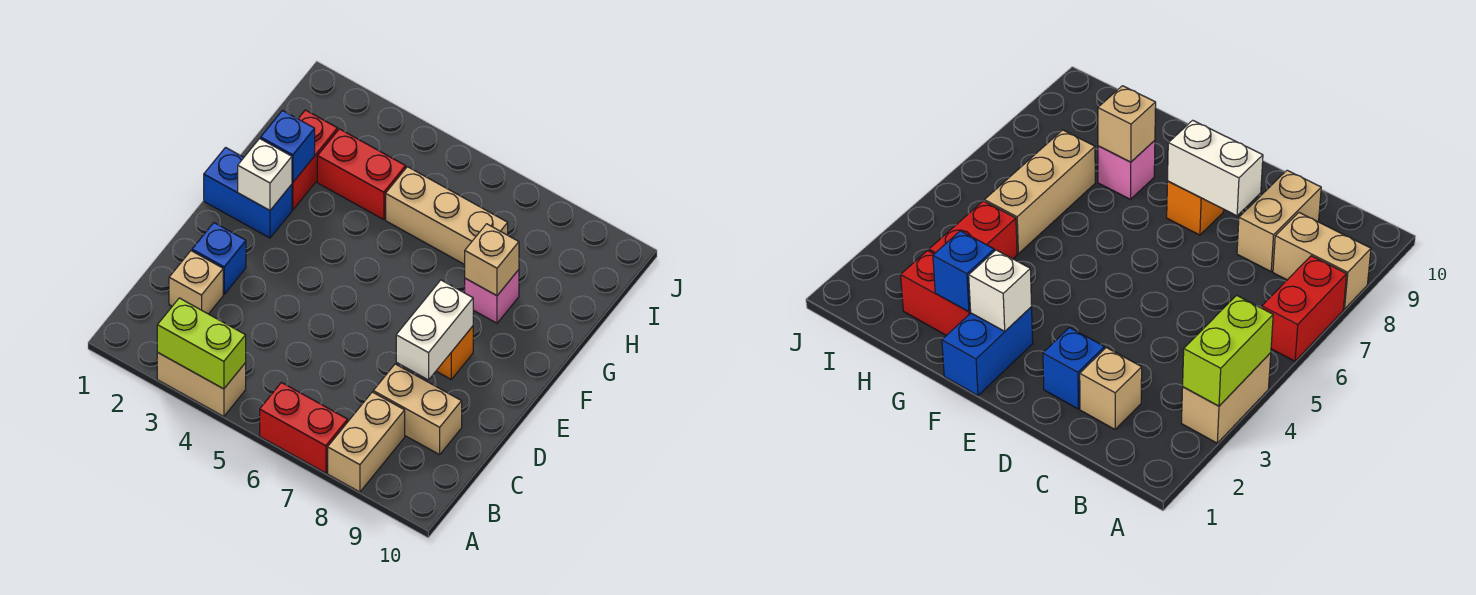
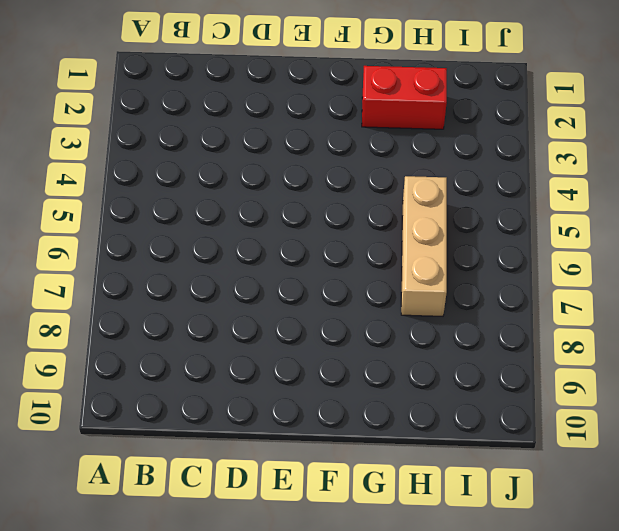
none -> tan brick A3:A4 level 1
none -> red brick A6:A7 level 1
none -> tan brick A8:B8 level 1

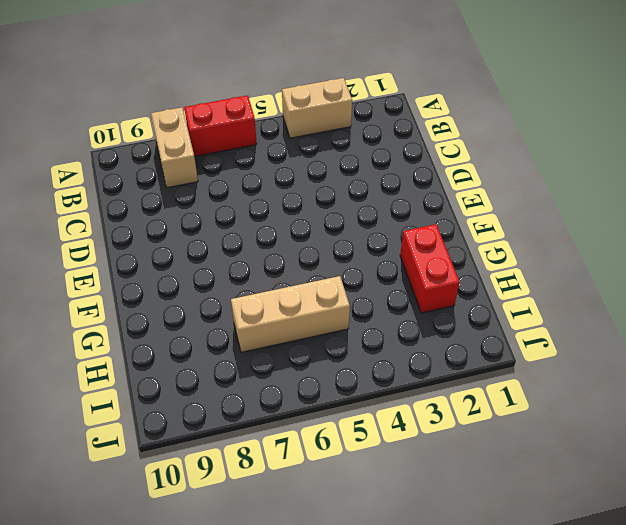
none -> tan brick C2 level 1
none -> tan brick C8:C9 level 1
none -> blue brick D2 level 1

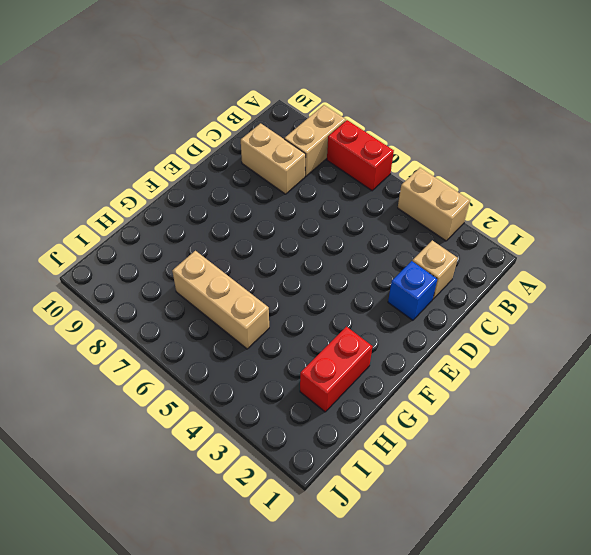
none -> orange brick E8 level 1
none -> blue brick F1:F2 level 1
none -> pink brick G8 level 1

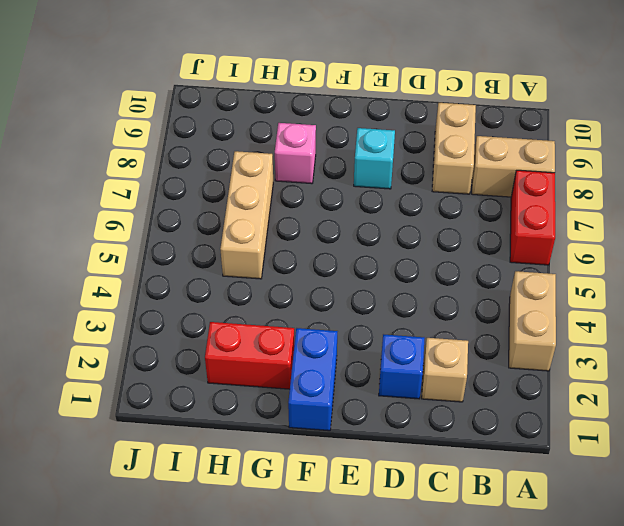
cyan brick E8 level 1 -> orange brick E8 level 1
none -> red brick H3:H4 level 1
none -> lime brick A3:A4 level 2
none -> white brick D8:E8 level 2

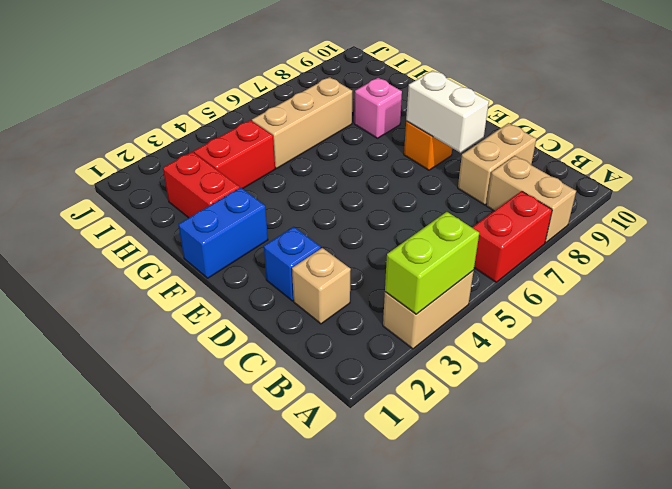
none -> white brick F2 level 2
none -> blue brick G2 level 2
none -> tan brick G8 level 2

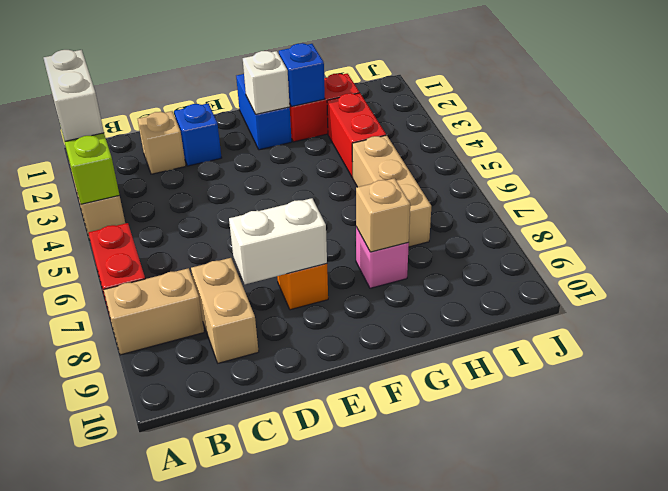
white brick A2:A3 level 3 -> none

